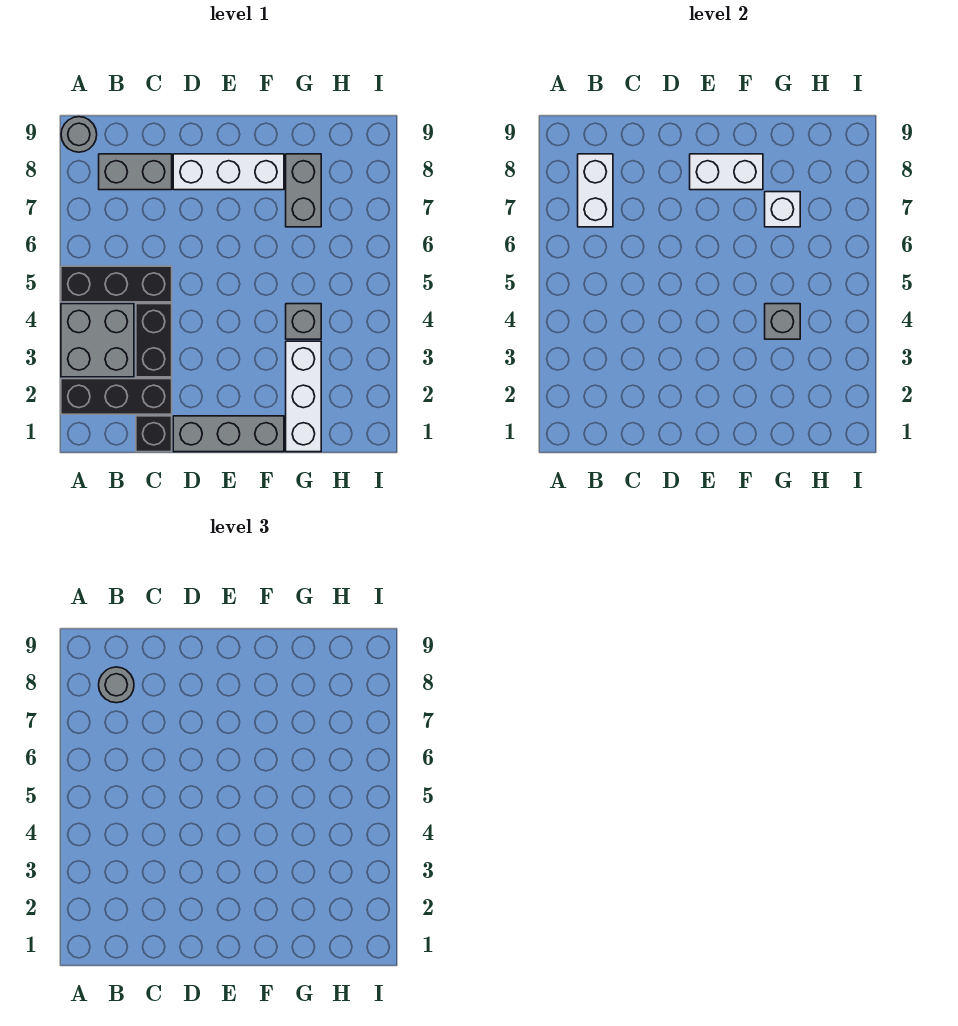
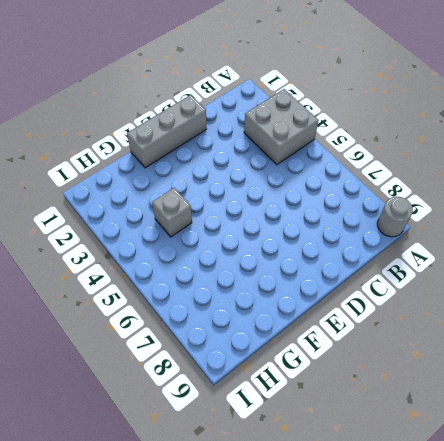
none -> black brick A2:C2 level 1
none -> black brick A5:C5 level 1
none -> grey brick B8:C8 level 1

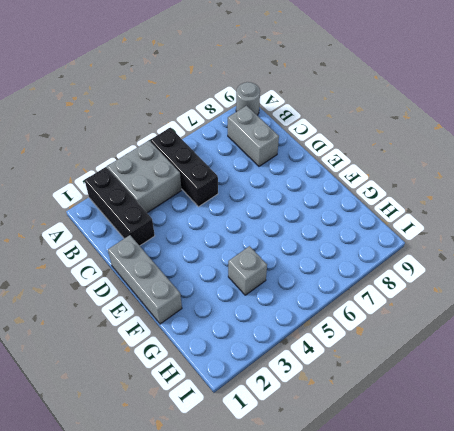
none -> black brick C1 level 1
none -> black brick C3:C4 level 1
none -> white brick D8:F8 level 1

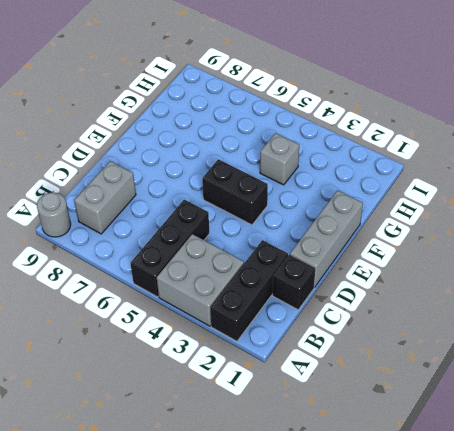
black brick E4:E5 level 1 -> black brick C3:C4 level 1
none -> white brick D8:F8 level 1
none -> white brick G1:G3 level 1
none -> grey brick G7:G8 level 1

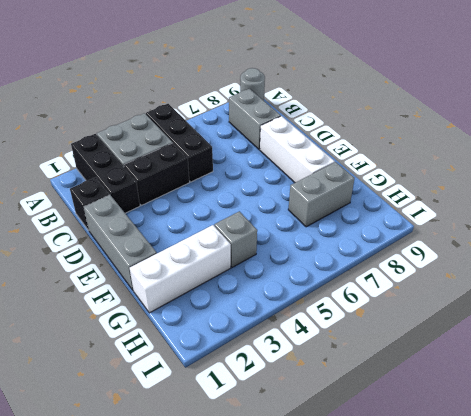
none -> white brick B7:B8 level 2
none -> white brick E8:F8 level 2
none -> grey brick G4 level 2

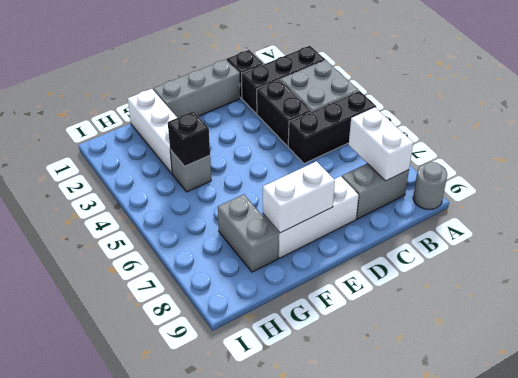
black brick G4 level 2 -> grey brick G4 level 2
none -> white brick G7 level 2
none -> grey round brick B8 level 3

